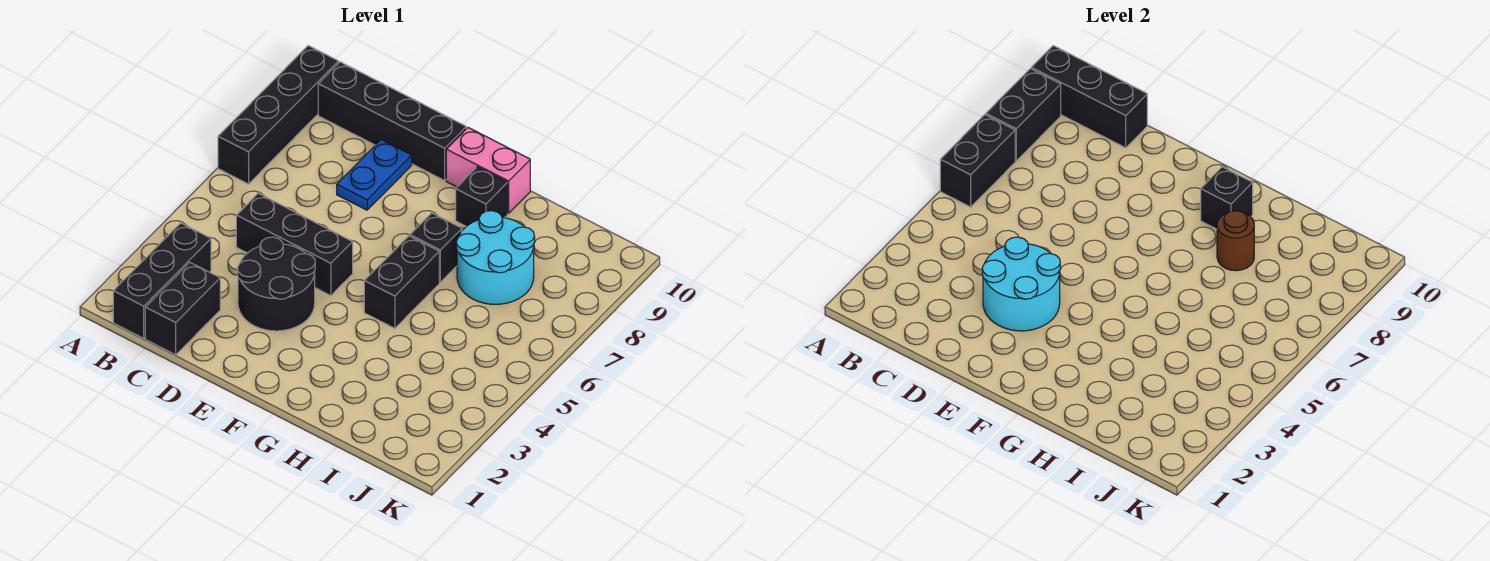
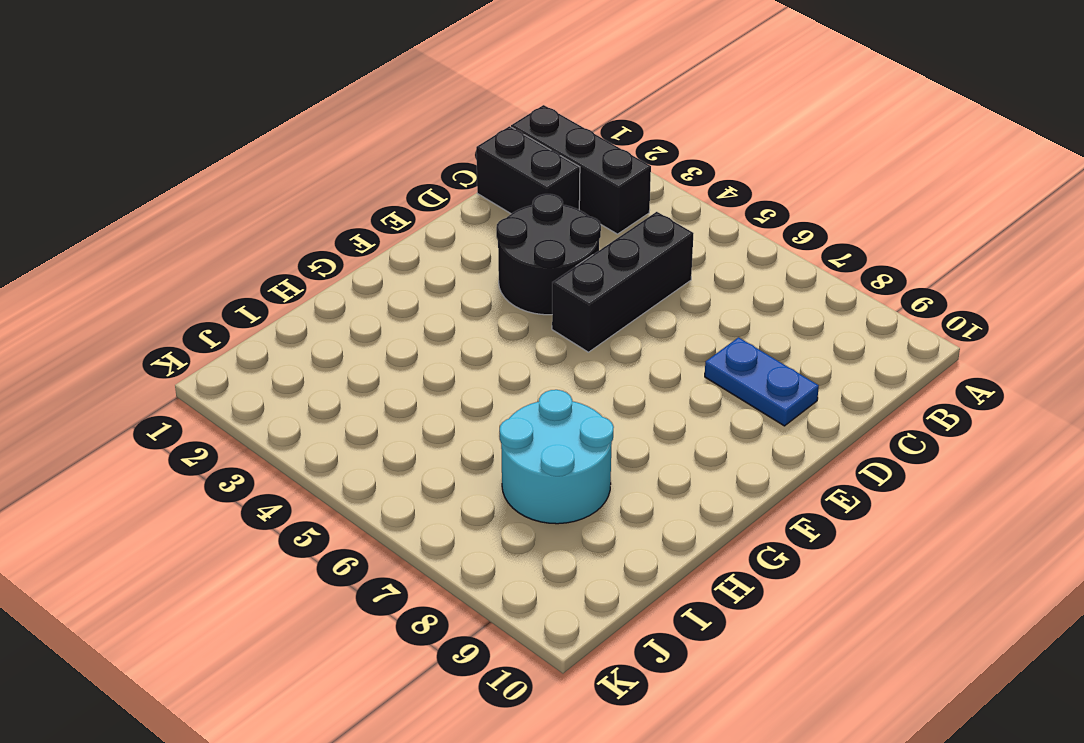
none -> black brick A7:A10 level 1
none -> black brick B10:E10 level 1
none -> pink brick F10:G10 level 1

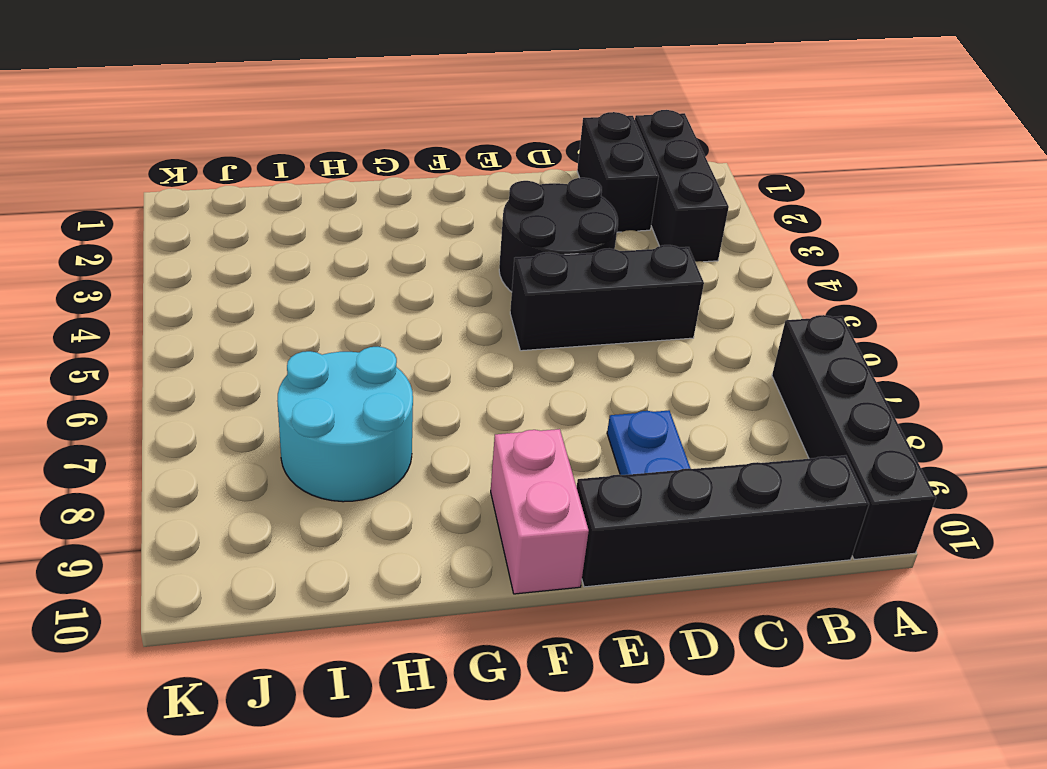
pink brick F9:F10 level 1 -> pink brick F10:G10 level 1
none -> black brick G5:G6 level 1
none -> black brick G7 level 1
none -> black brick G9 level 1

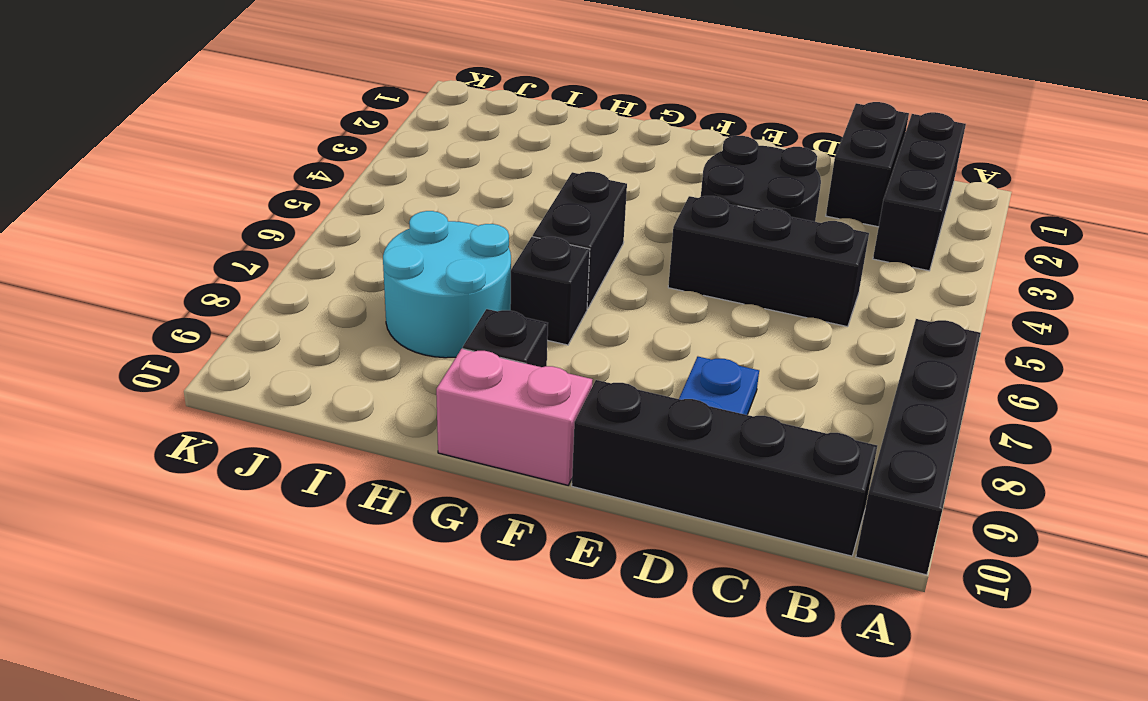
none -> black brick A6:A7 level 2
none -> black brick A8:A9 level 2
none -> black brick A10:C10 level 2

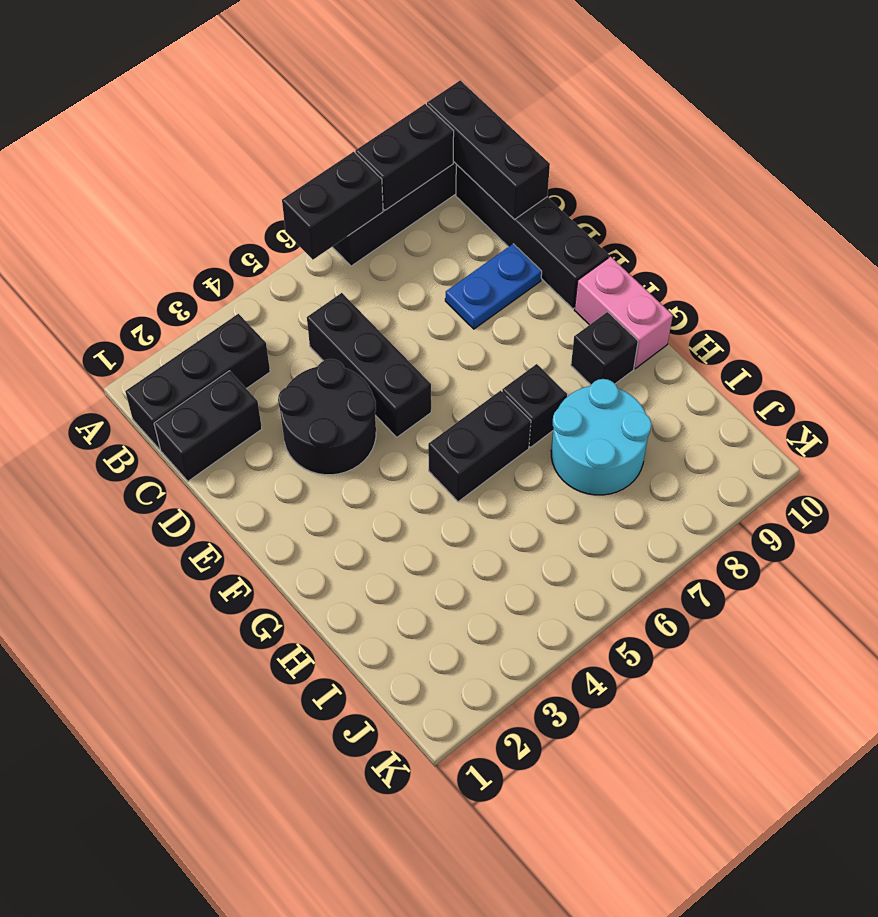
none -> cyan round brick D3:E4 level 2
none -> black brick G9 level 2
none -> brown round brick H8 level 2

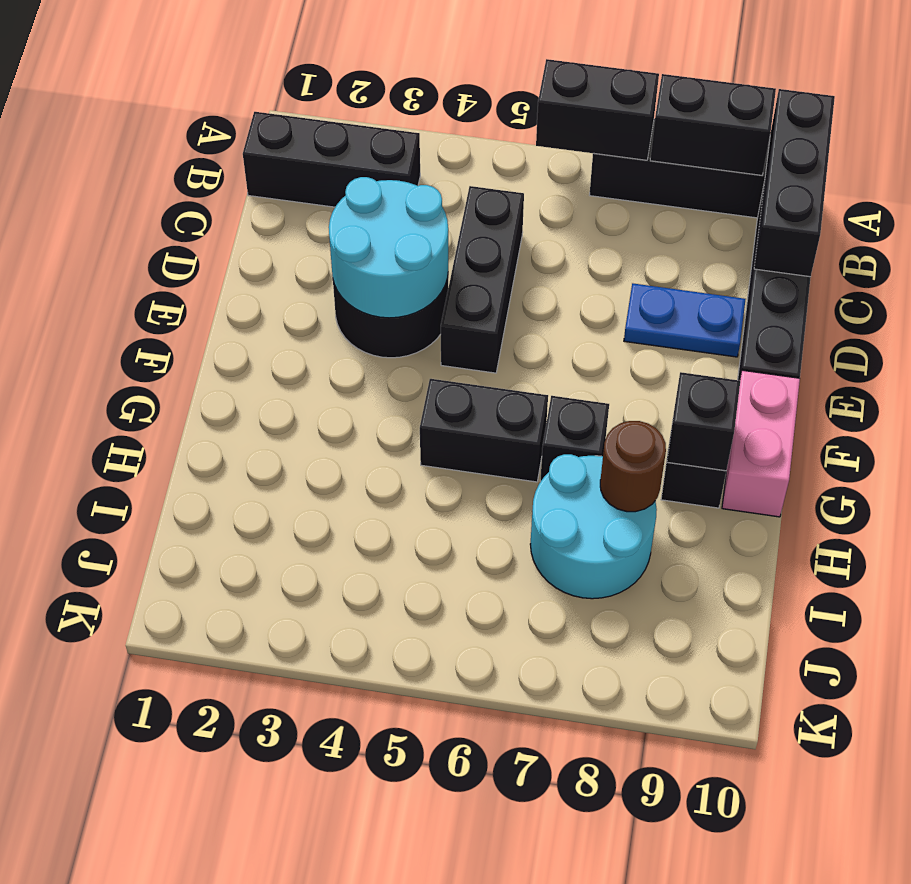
none -> black brick C1:C2 level 1

